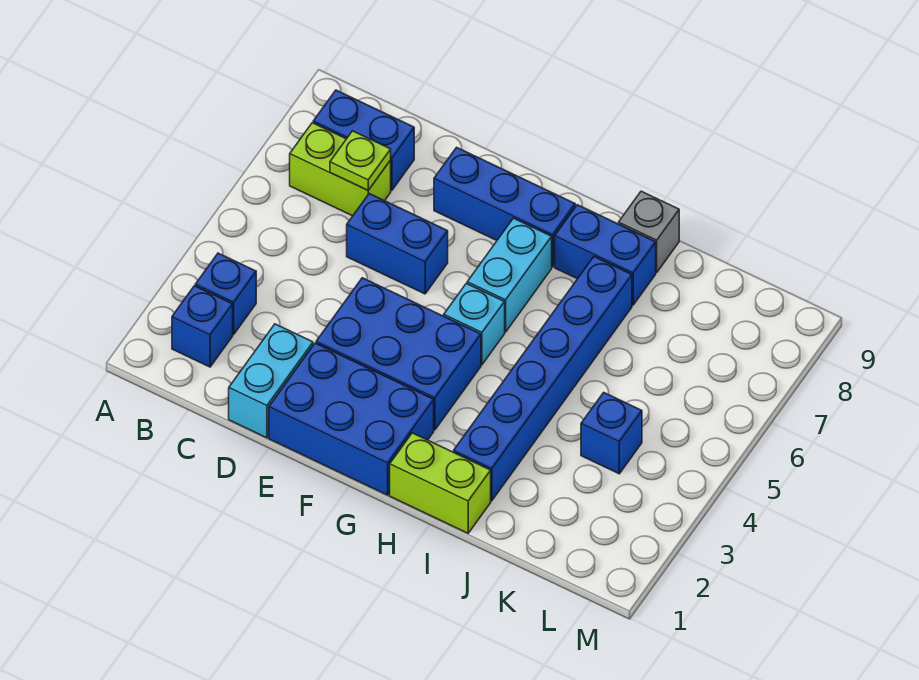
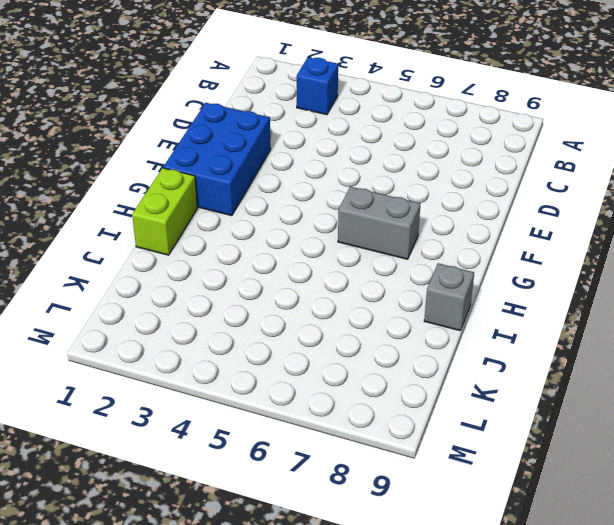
grey brick G6:G7 level 1 -> cyan brick G6:G7 level 1
none -> blue brick B2 level 1
none -> lime brick B7:C7 level 1
none -> blue brick B8:C8 level 1

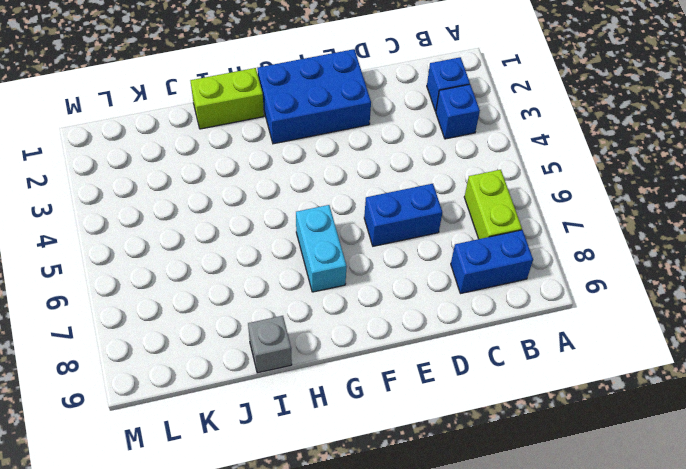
lime brick B6:B7 level 1 -> lime brick B7:C7 level 1
none -> cyan brick D1:D2 level 1
none -> blue brick E3:G4 level 1
none -> blue brick E8:G8 level 1

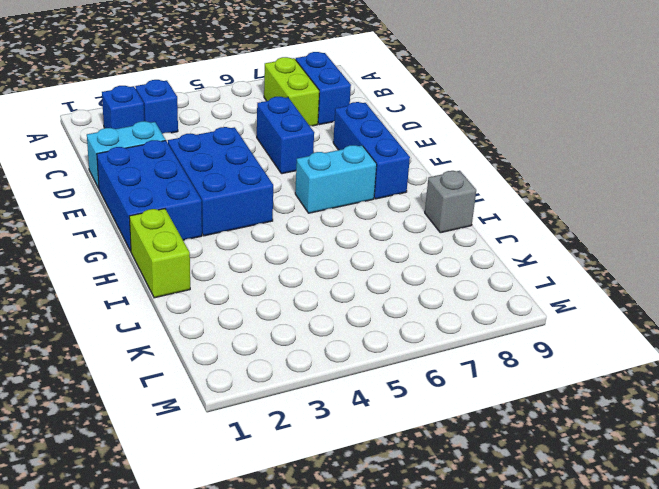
none -> cyan brick G5 level 1
none -> blue brick H8:I8 level 1
none -> blue brick I2:I7 level 1

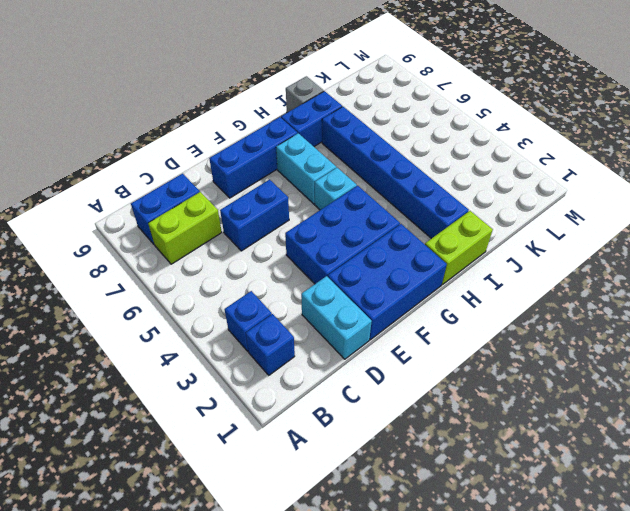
none -> blue brick K4 level 1
none -> lime plate C7 level 2

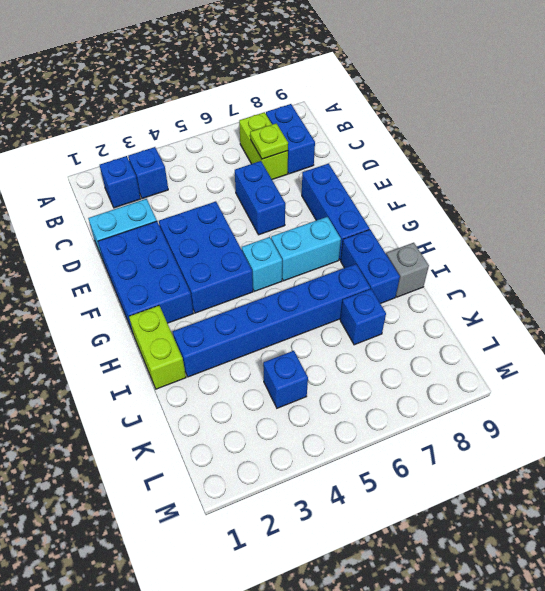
blue brick J7 level 1 -> none

